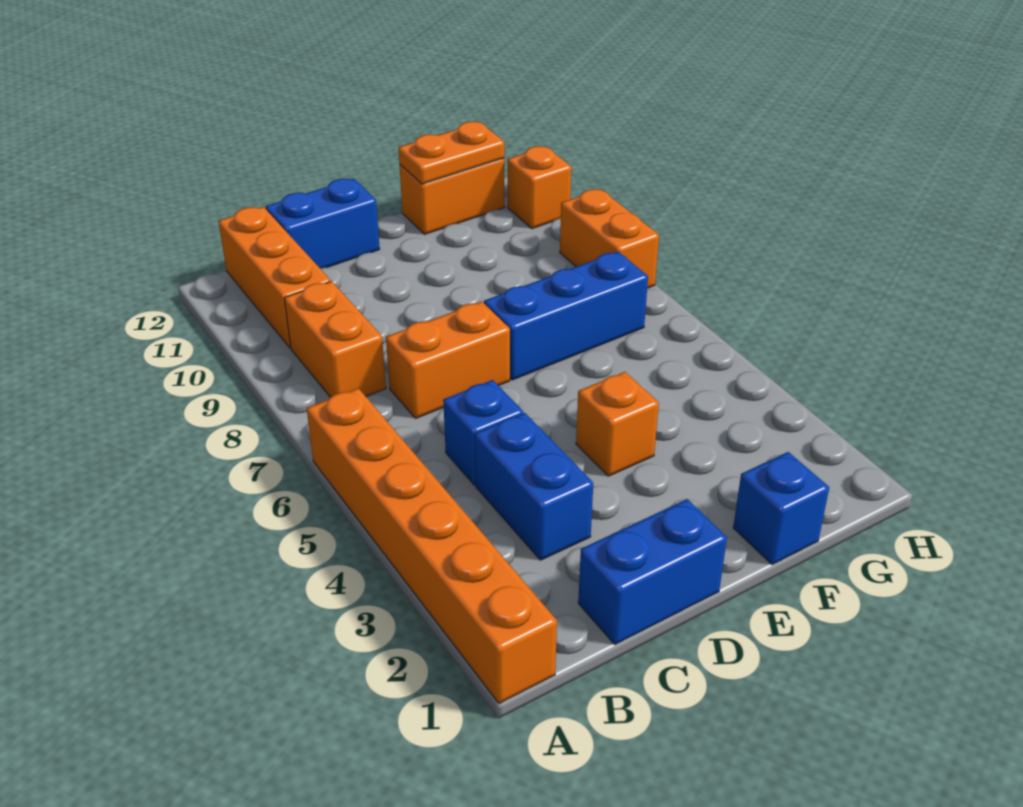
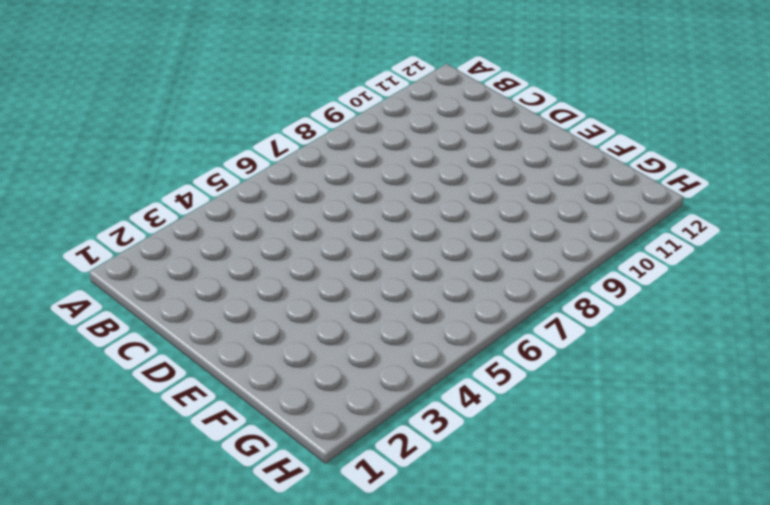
none -> orange brick A1:A6 level 1
none -> orange brick B8:B9 level 1
none -> orange brick B10:B12 level 1

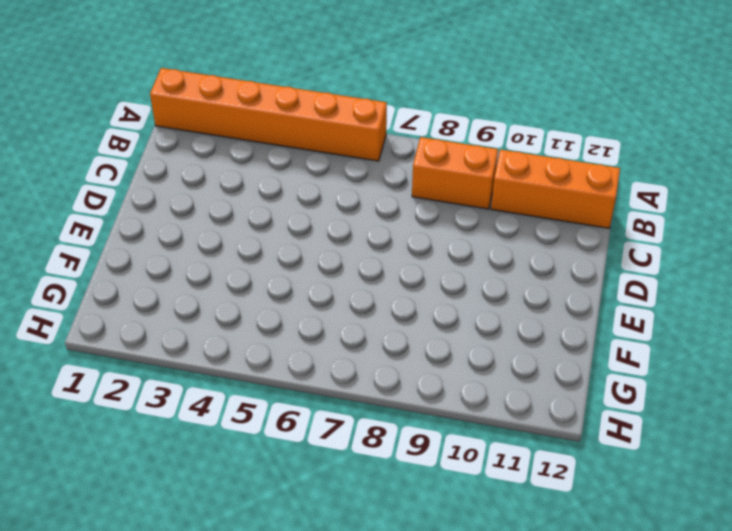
none -> blue brick C1:D1 level 1
none -> blue brick C3:C4 level 1
none -> blue brick C5 level 1

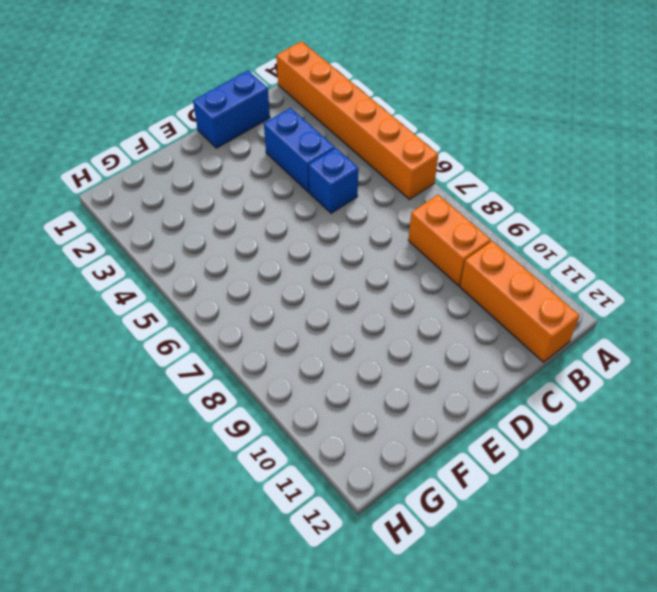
none -> orange brick C7:D7 level 1
none -> blue brick C12:D12 level 1
none -> orange brick E4 level 1

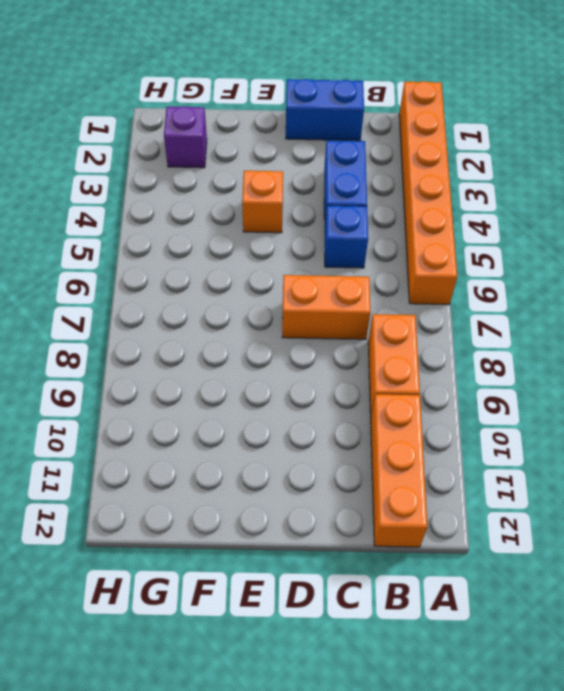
purple brick G2 level 1 -> none
none -> blue brick C12:D12 level 1
none -> blue brick E7:G7 level 1
none -> blue brick F1 level 1

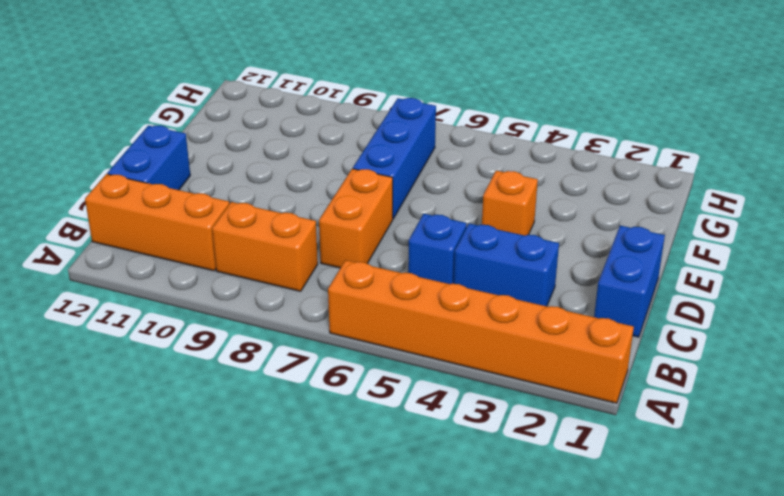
none -> blue brick F1 level 1
none -> orange brick F12:G12 level 1
none -> orange brick H8:H9 level 1

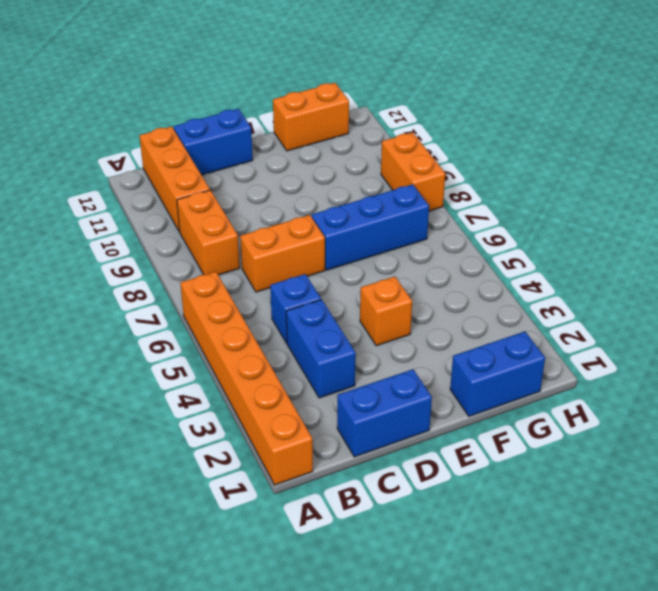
blue brick F1:G1 level 1 -> blue brick F1 level 1
none -> orange brick H11 level 1
none -> orange plate F12:G12 level 2

